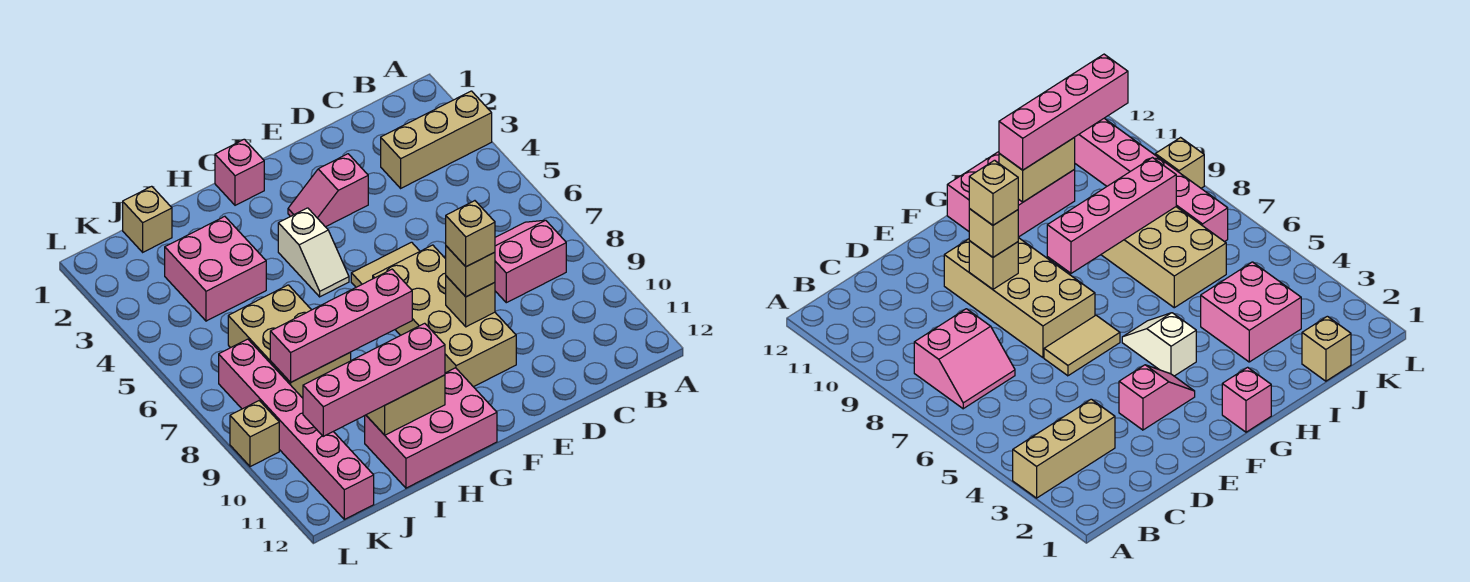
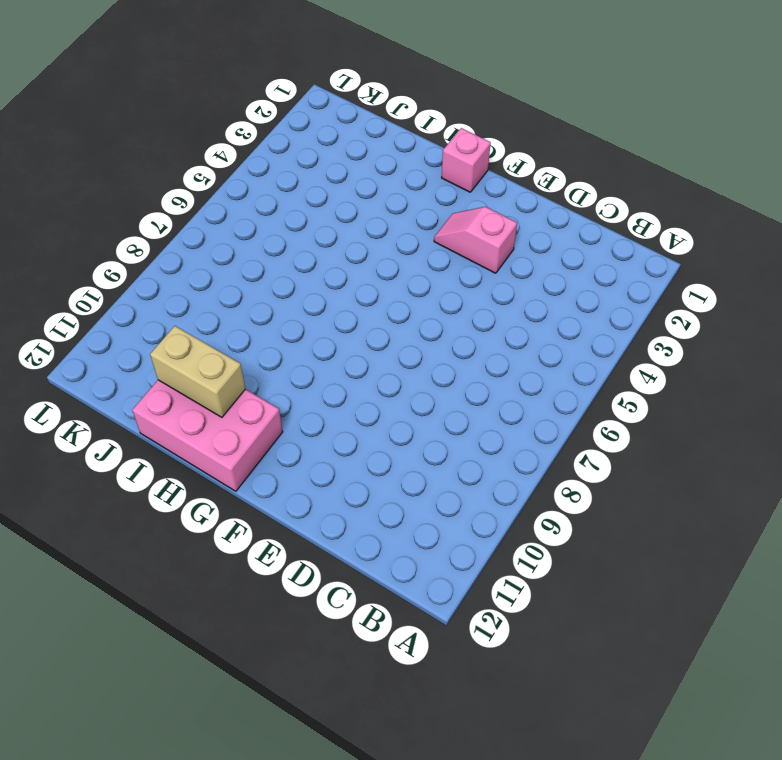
none -> tan brick A3:C3 level 1
none -> pink slope B7:C8 level 1 top 8
none -> tan tile E6:F6 level 1

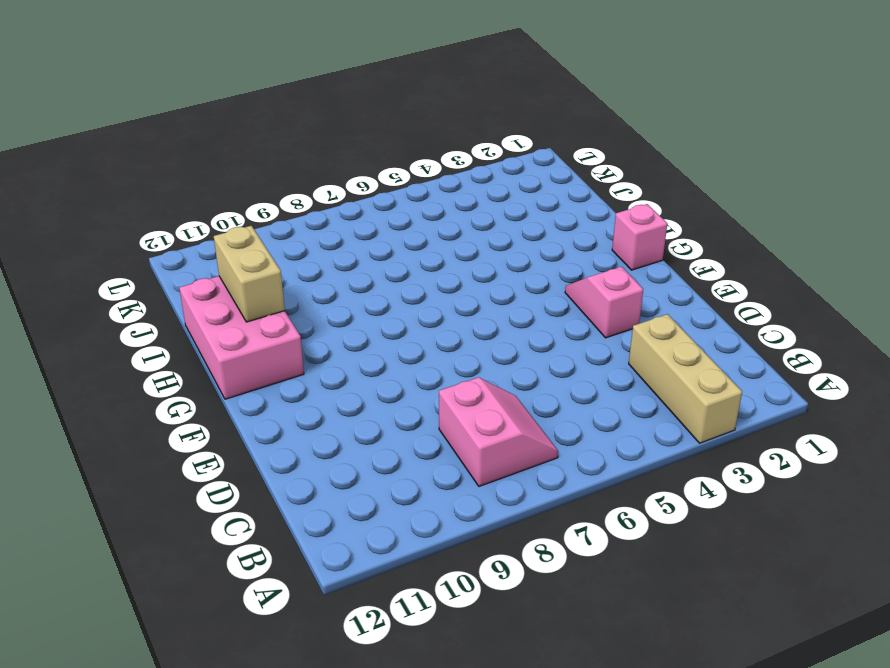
none -> tan tile E6:F6 level 1
none -> tan brick E7:F10 level 1
none -> white slope G4:G5 level 1 top 4

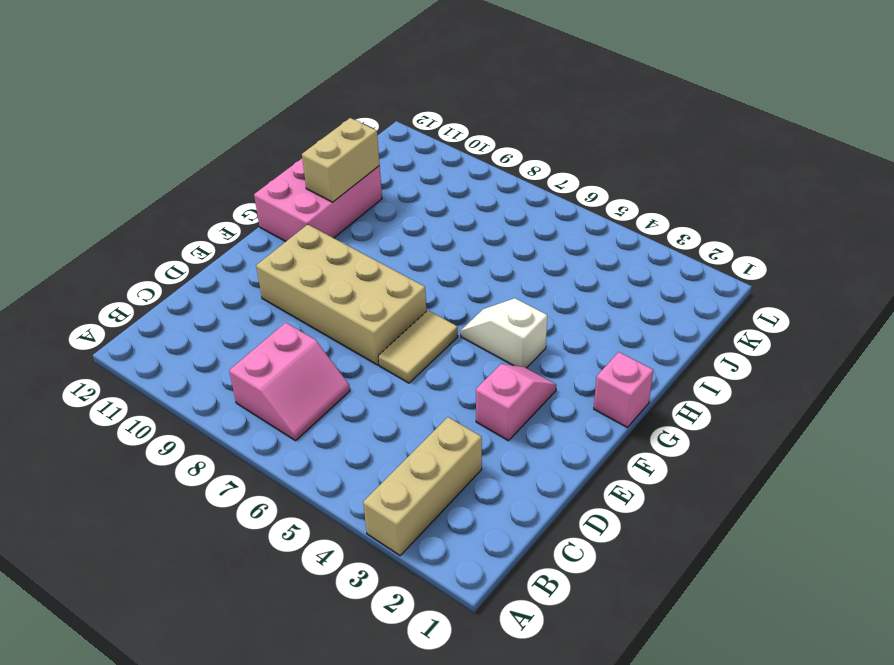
none -> pink brick I3:J4 level 1
none -> tan brick I6:J8 level 1
none -> tan brick J1 level 1

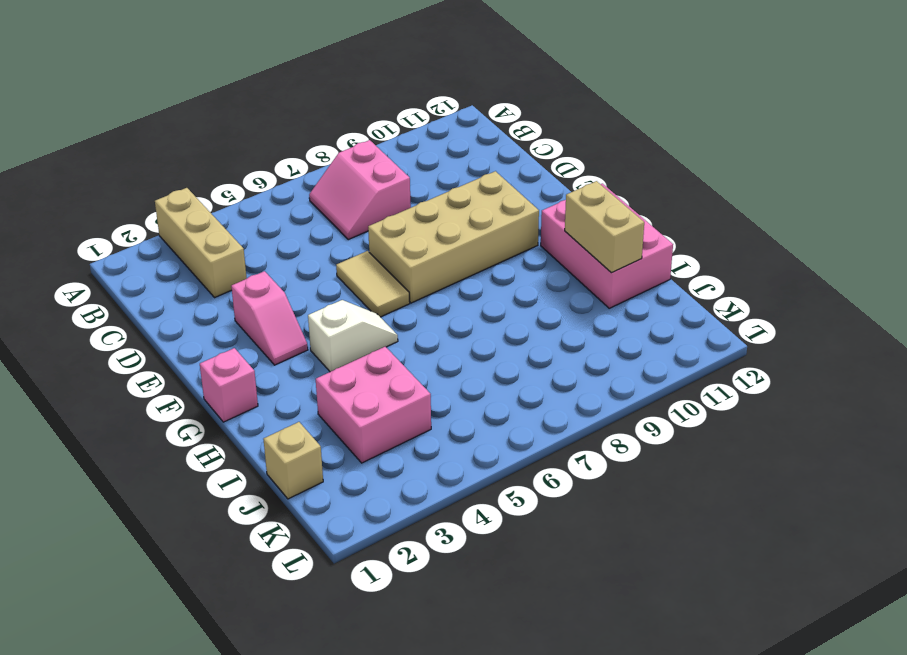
none -> tan brick I6:J8 level 1
none -> pink brick K7:K12 level 1
none -> tan brick L9 level 1

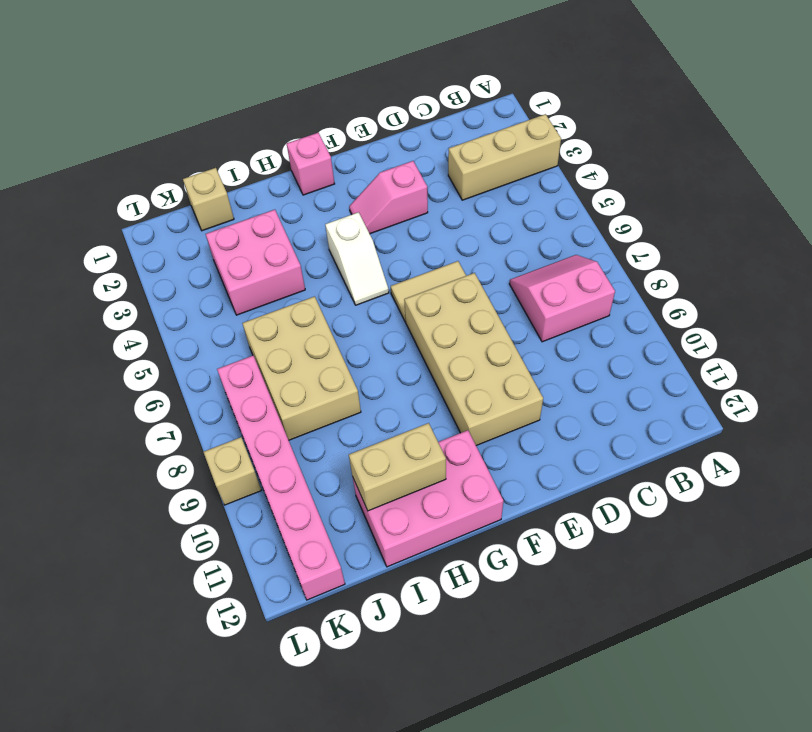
none -> tan brick E9 level 2
none -> pink brick G8:J8 level 2
none -> tan brick E9 level 3

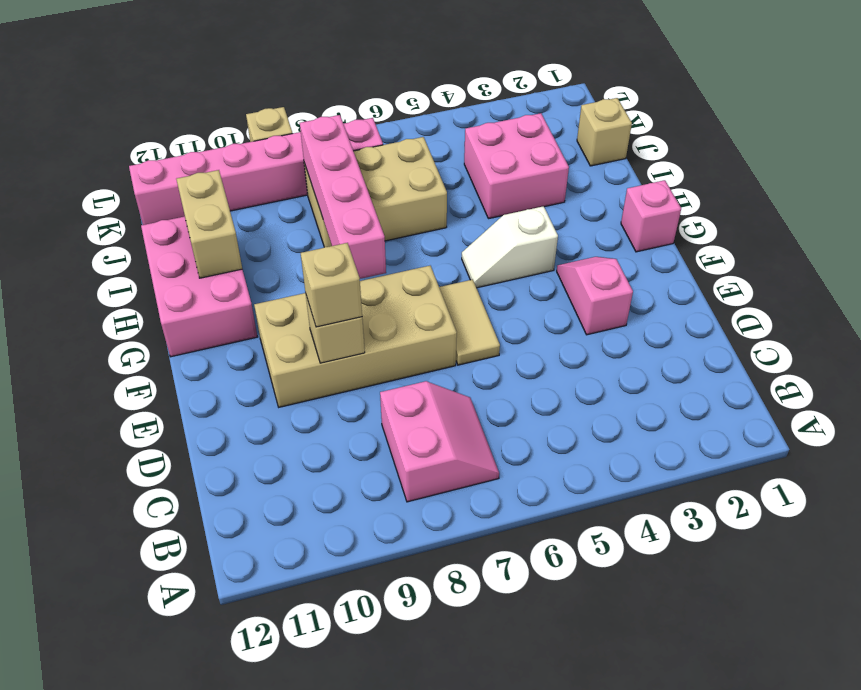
none -> tan brick A3:C3 level 1
none -> pink brick H11:K11 level 3
none -> tan brick E9 level 4

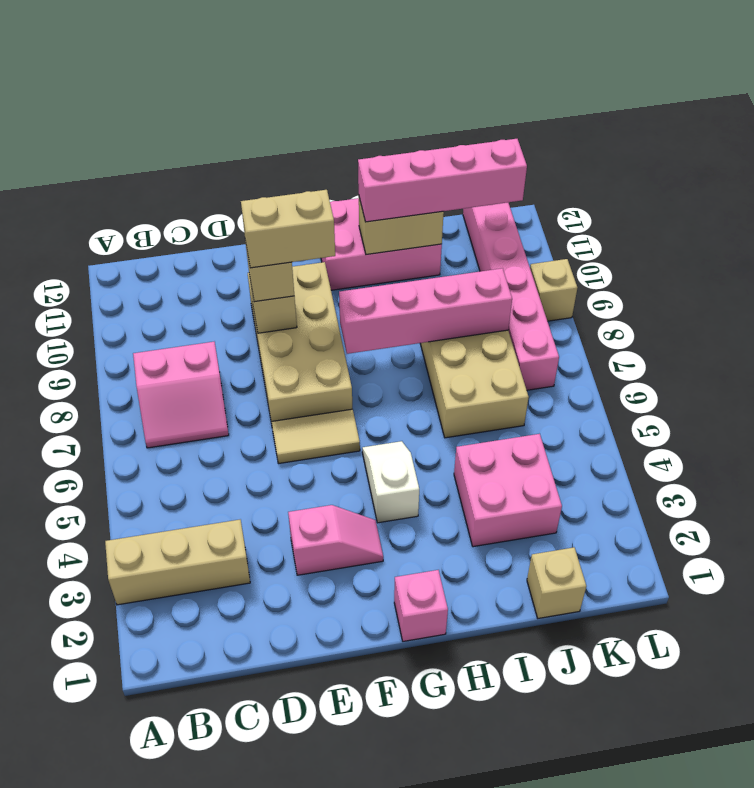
tan brick E9:F9 level 4 -> tan brick E9 level 4

